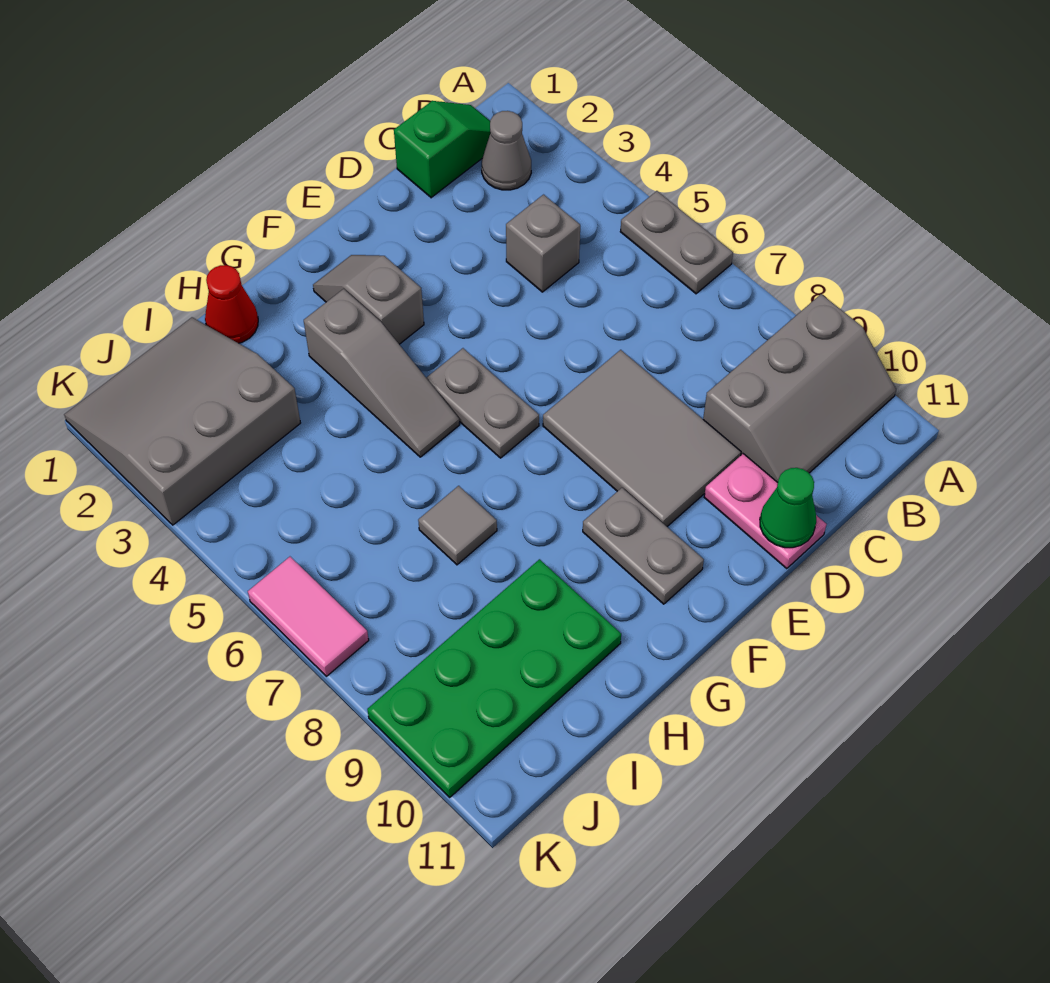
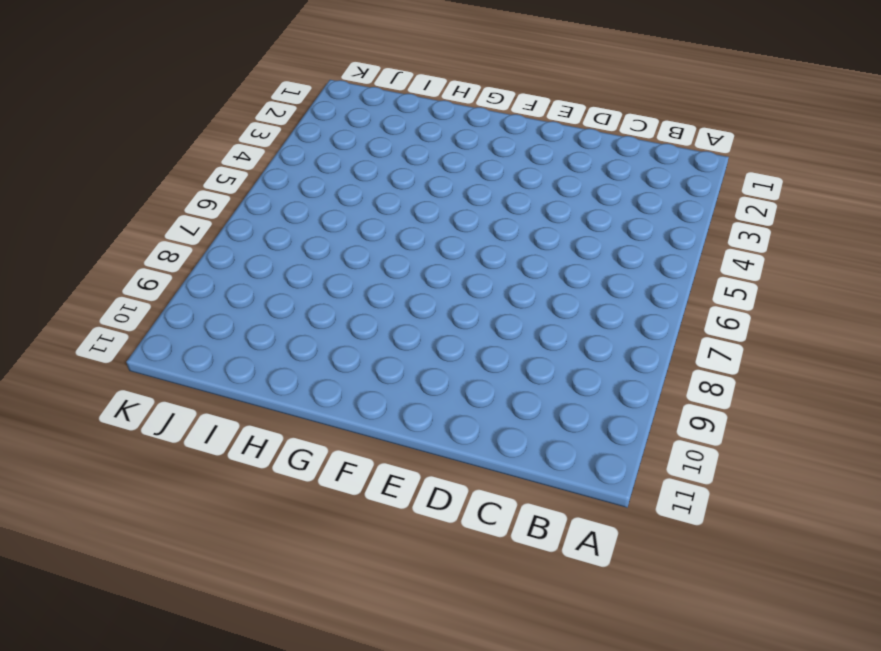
none -> grey plate A5:A6 level 1
none -> grey slope A9:C10 level 1 top 9
none -> green slope B1:C1 level 1 top C

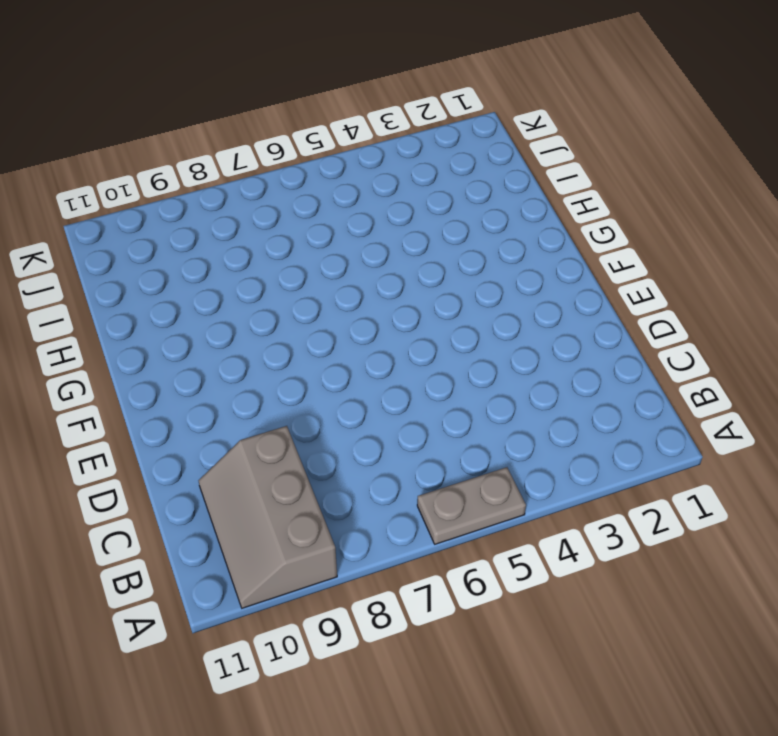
none -> green slope B1:C1 level 1 top C
none -> grey cone B2 level 1
none -> grey brick C4 level 1

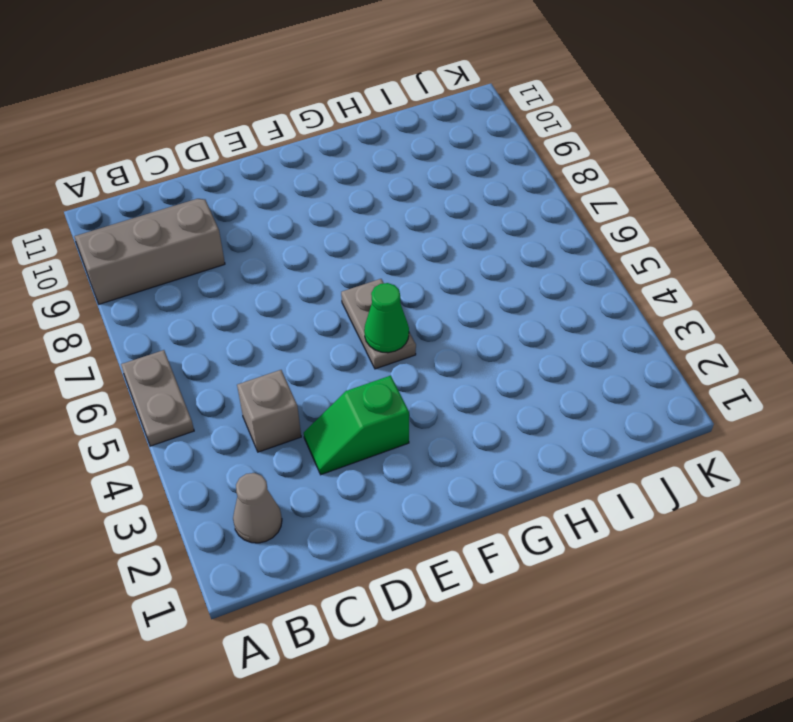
green slope D3:E3 level 1 top E -> green slope B1:C1 level 1 top C
green cone F5 level 2 -> green cone D11 level 2
none -> grey tile D7:E9 level 1
none -> pink plate D10:D11 level 1
none -> grey slope F2:F3 level 1 top 3

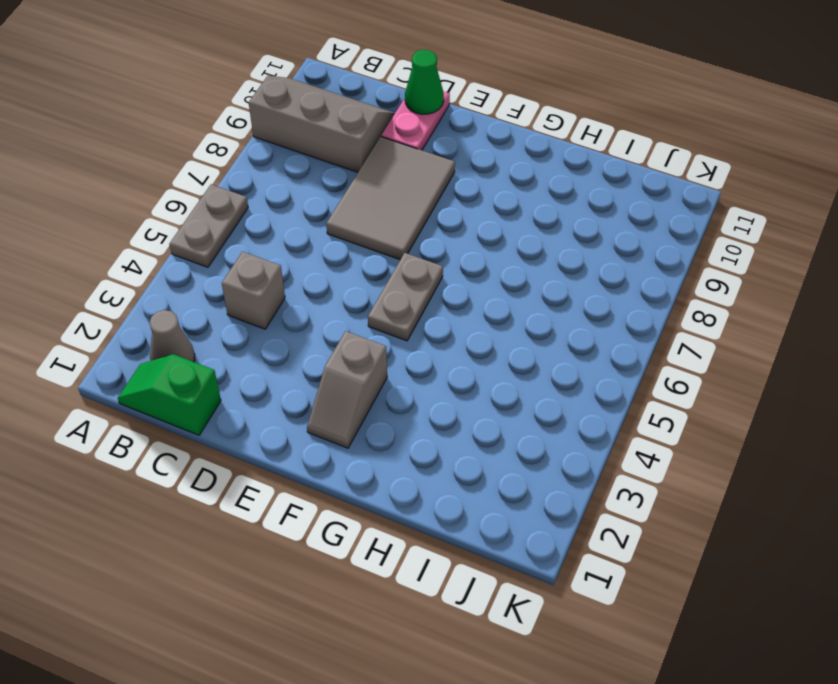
none -> grey plate F9:F10 level 1
none -> grey slope G3:G5 level 1 top 3
none -> red cone H1 level 1

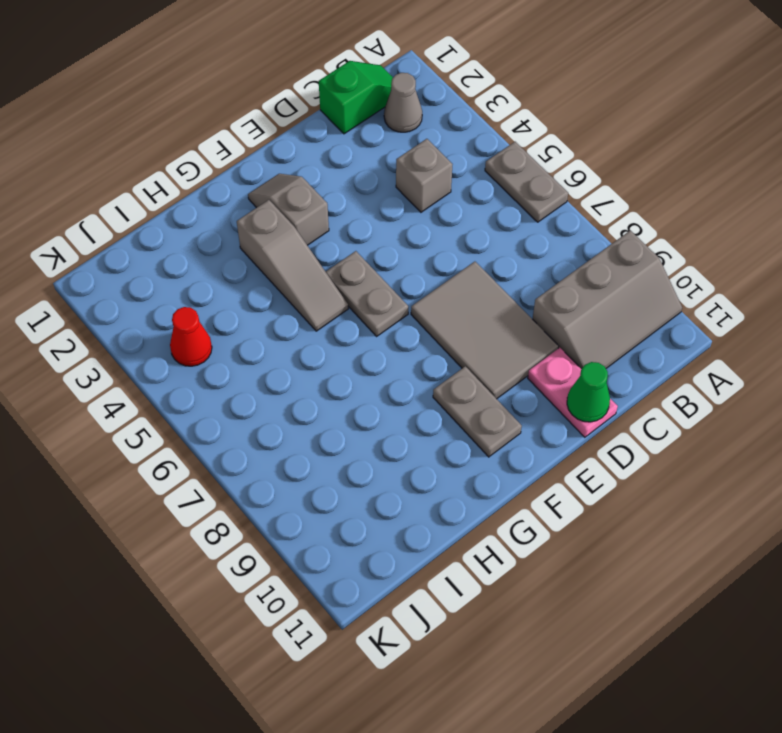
red cone J4 level 1 -> red cone H1 level 1
none -> grey tile H7 level 1
none -> green plate H9:K10 level 1
none -> grey slope I1:K3 level 1 top 3

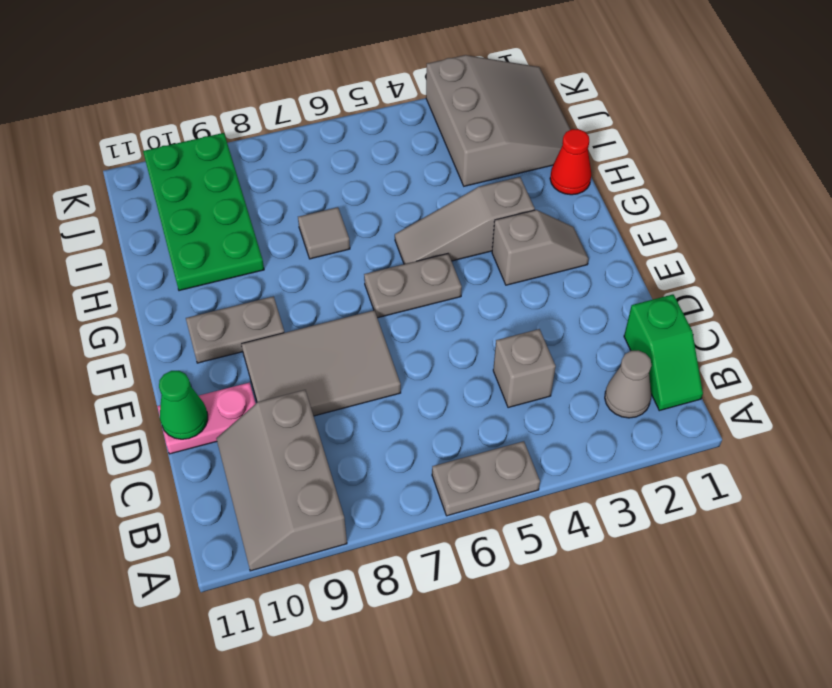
none -> pink tile K6:K7 level 1

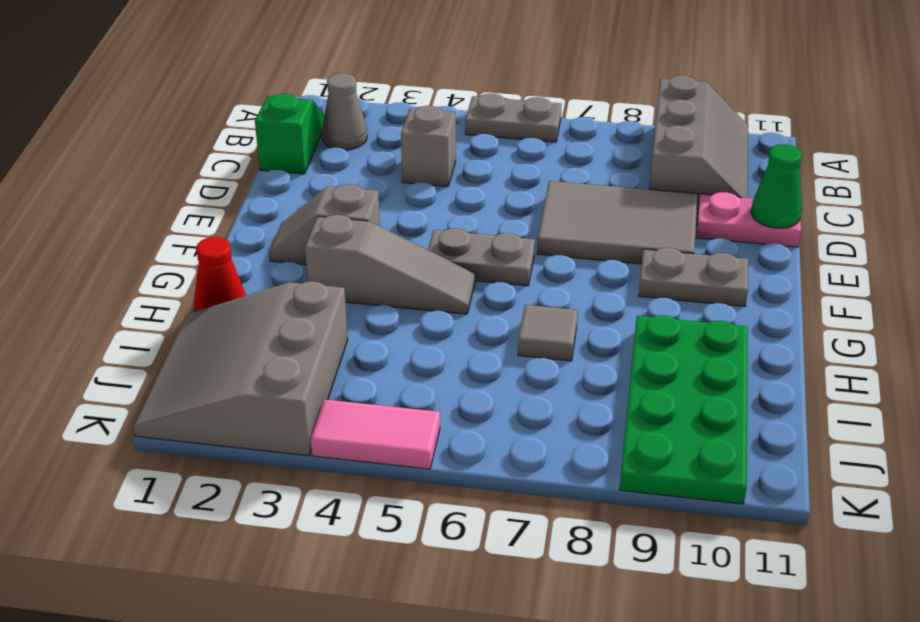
pink tile K4:K5 level 1 -> pink tile K6:K7 level 1

